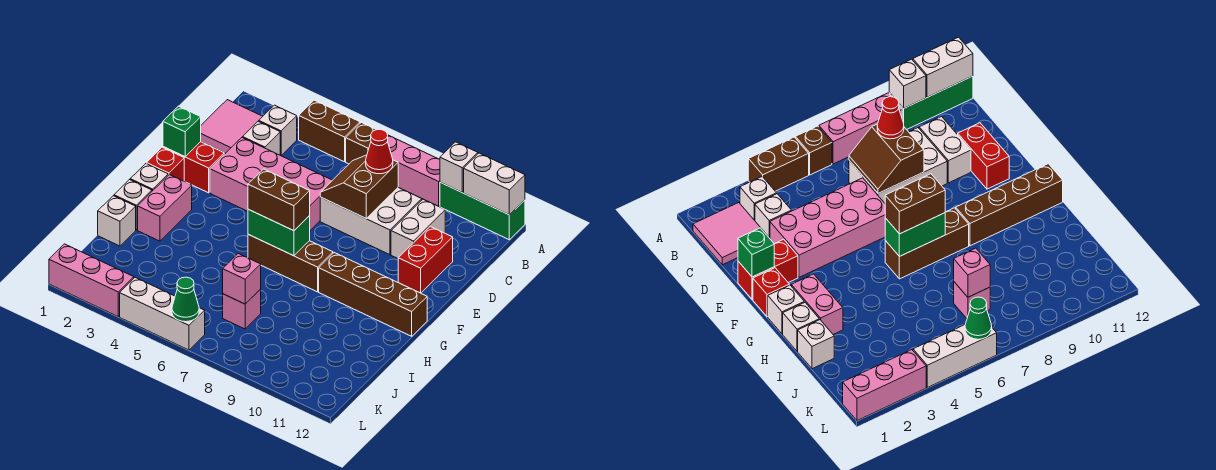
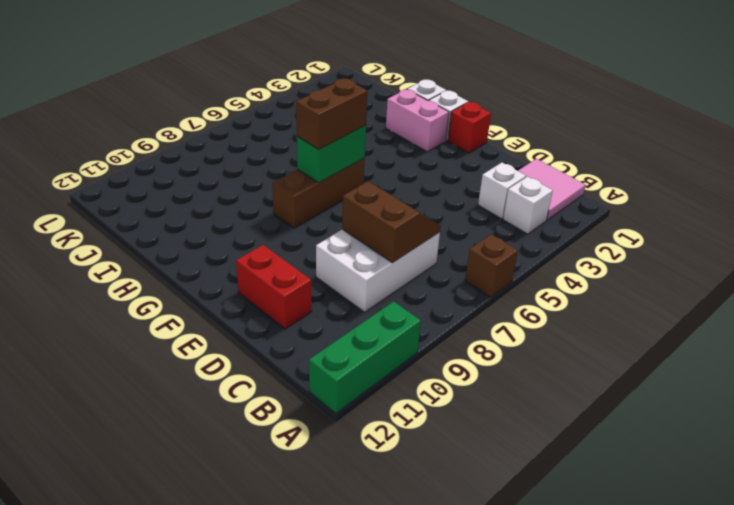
none -> brown brick A4:A5 level 1
none -> pink brick A7:A9 level 1
none -> white brick C10:D10 level 1
none -> pink brick D3:E6 level 1

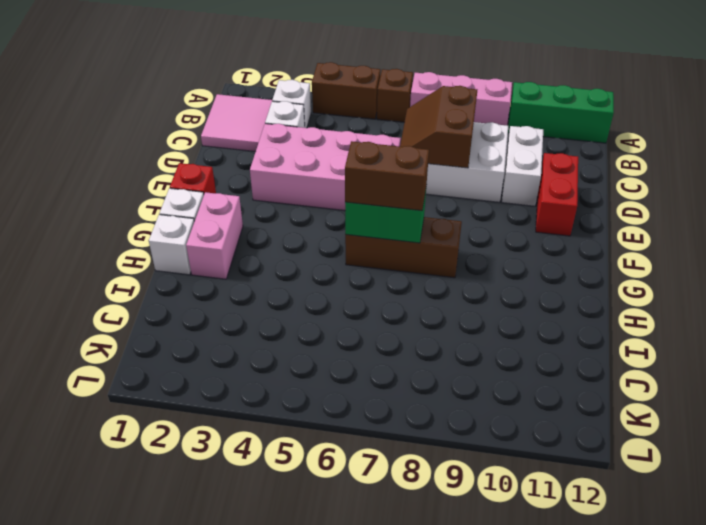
none -> red brick E1:E2 level 1
none -> brown brick G9:G12 level 1
none -> white brick I1 level 1
none -> pink brick J7 level 1

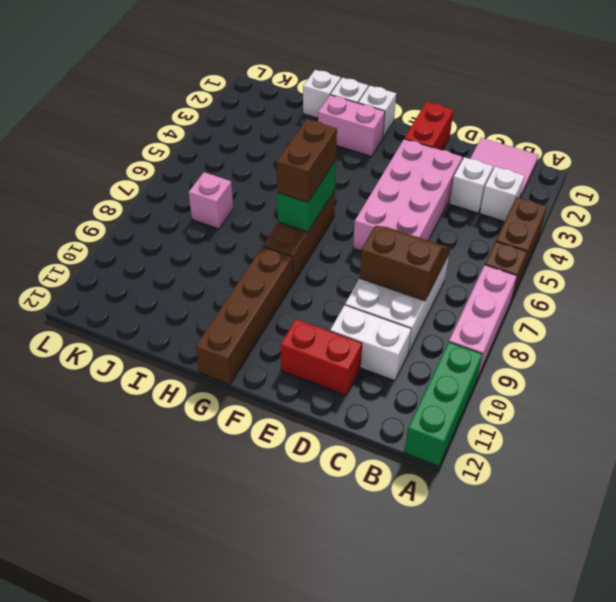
none -> red brick F1 level 1
none -> pink brick L1:L3 level 1
none -> white brick L4:L6 level 1
none -> white brick A10 level 2

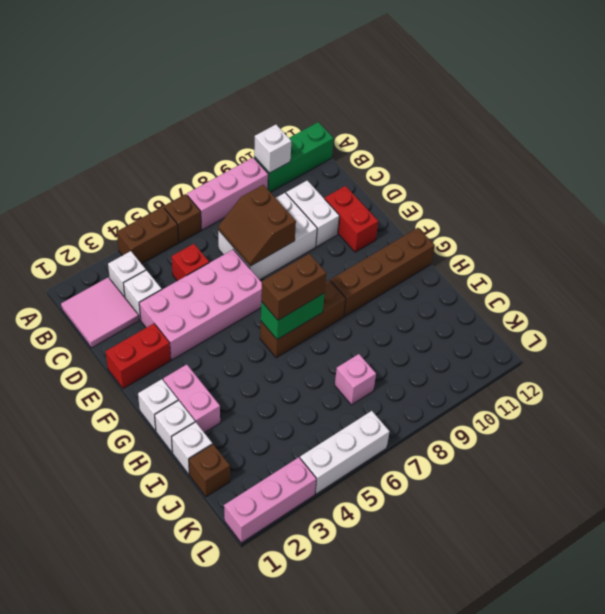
red brick C5 level 1 -> red brick F1 level 1
brown brick J1 level 1 -> none
none -> white brick A11:A12 level 2
none -> green brick E1 level 2
none -> pink brick J7 level 2
none -> green cone L6 level 2

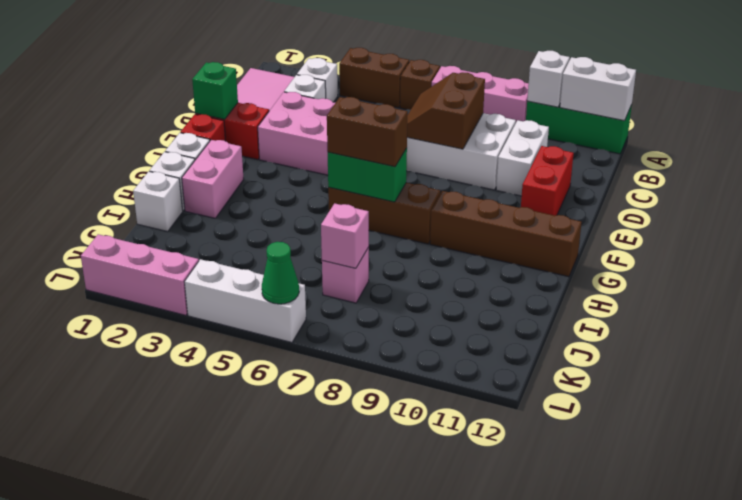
none -> red cone C8 level 3

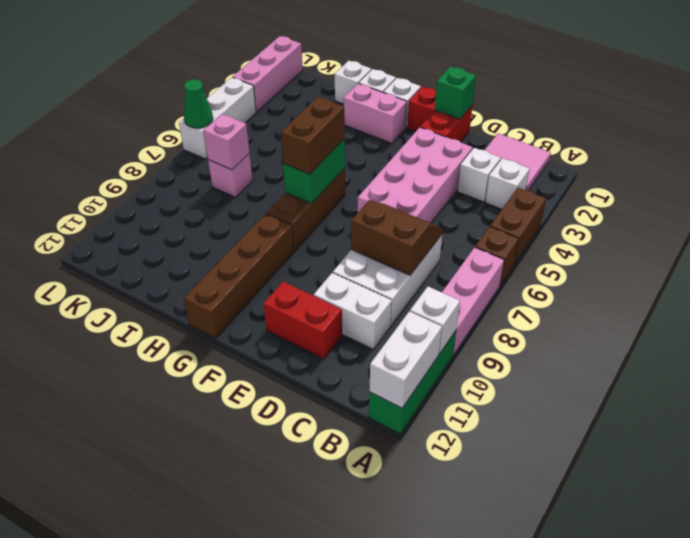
none -> red cone C8 level 3

